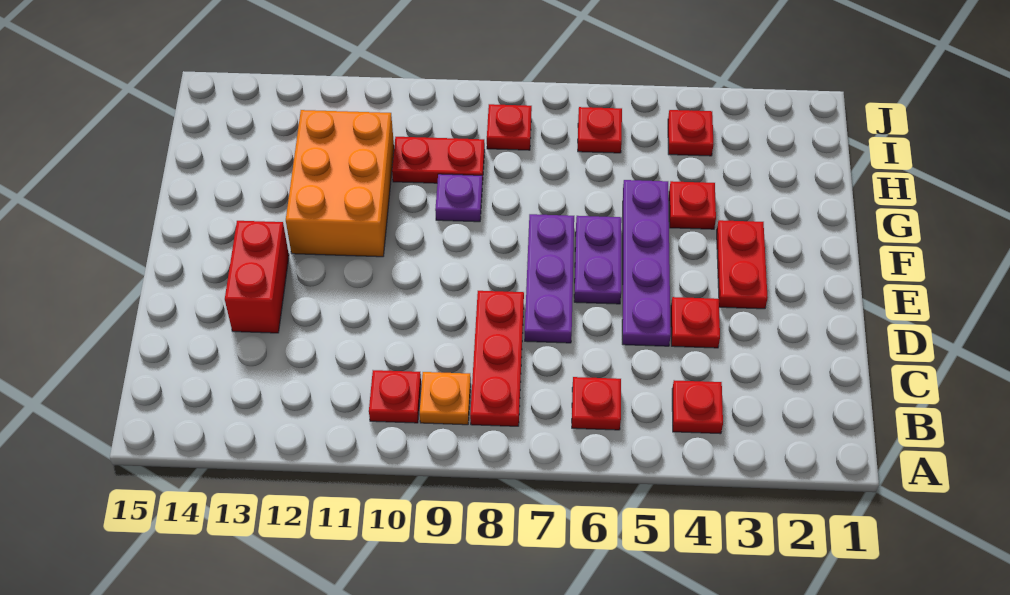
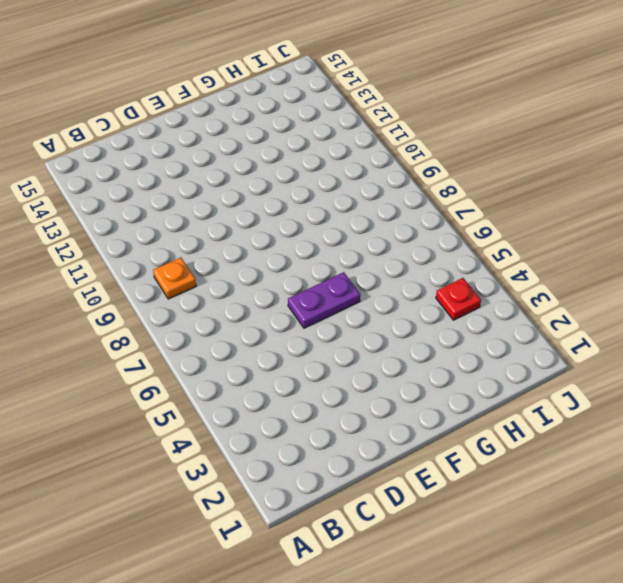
none -> red plate B4 level 1
none -> red plate B6 level 1
none -> red plate B8:D8 level 1

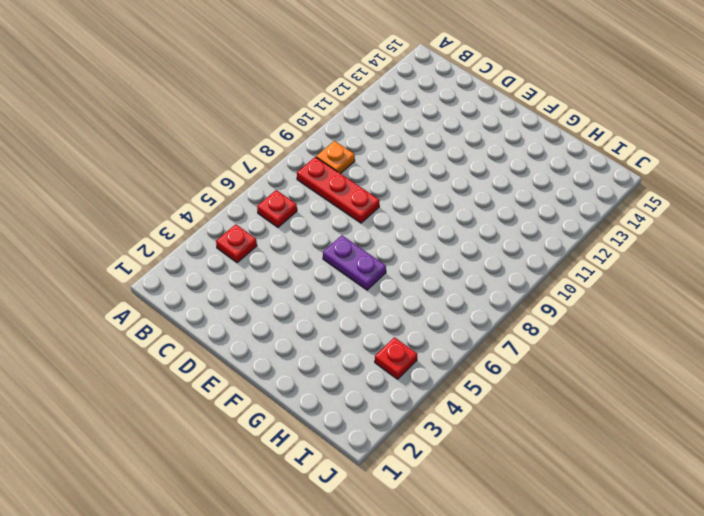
none -> red plate B10 level 1
none -> red plate D4 level 1
none -> purple plate D5:G5 level 1

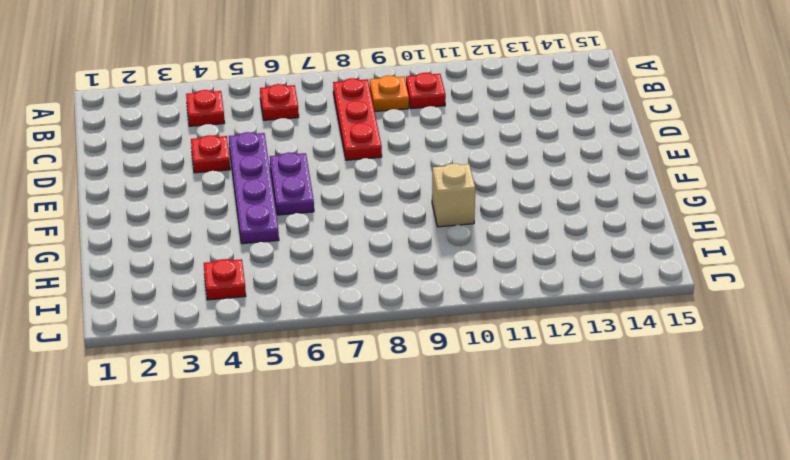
tan brick G10 level 1 -> none
none -> purple plate D7:F7 level 1
none -> red brick D13:E13 level 1
none -> red plate E3:F3 level 1

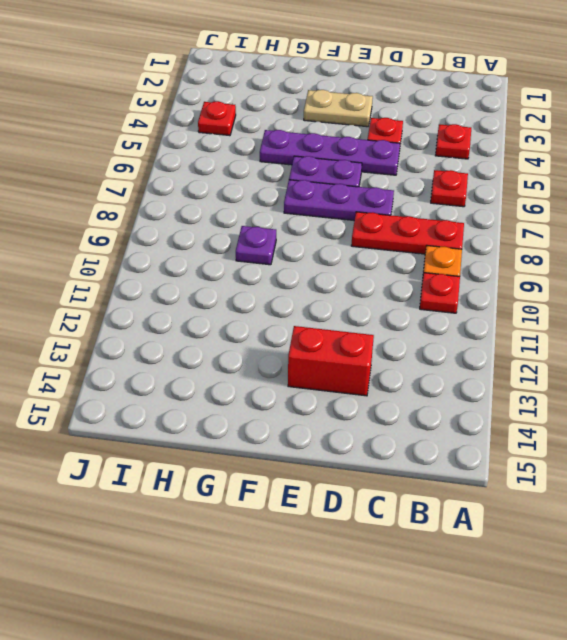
tan plate E3:F3 level 1 -> red plate E3:F3 level 1
none -> orange brick F11:H12 level 1
none -> red plate G4 level 1
none -> red plate H9:H10 level 1

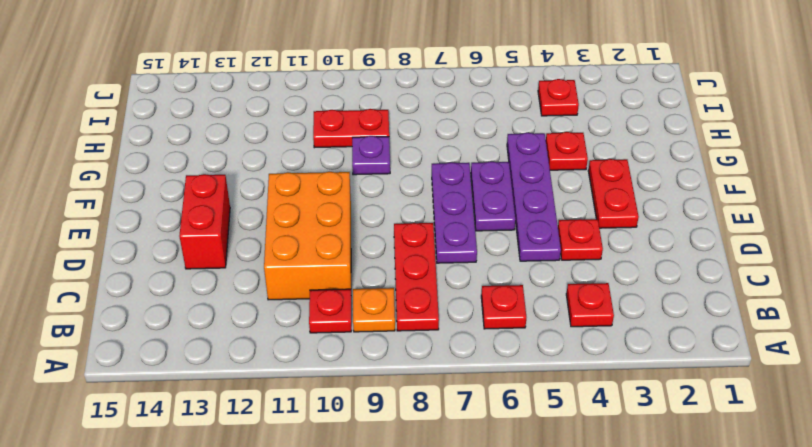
orange brick C10:E11 level 1 -> orange brick F11:H12 level 1
none -> red plate I6 level 1
none -> red plate I8 level 1

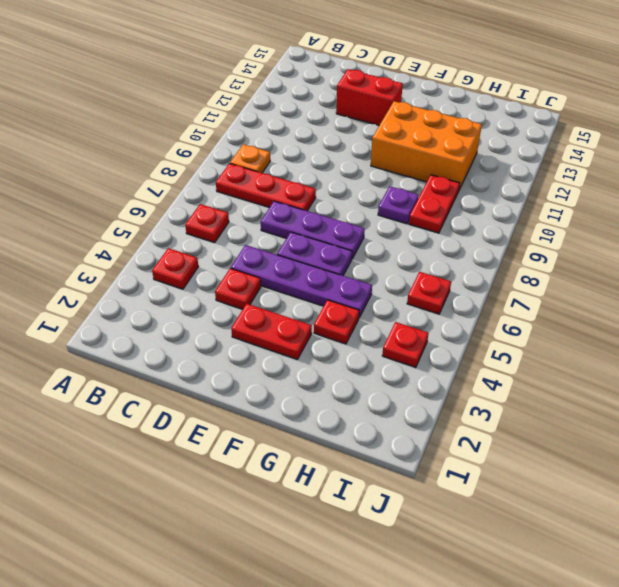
none -> red plate B10 level 1
none -> red plate I8 level 1

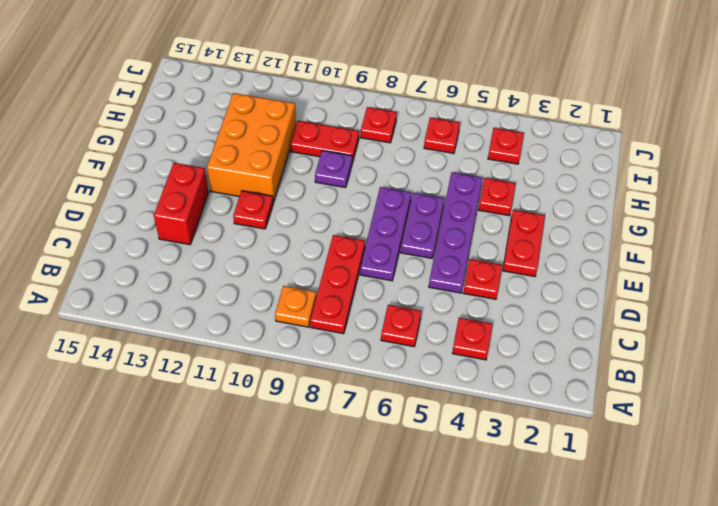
red plate E11 level 1 -> red plate B10 level 1

